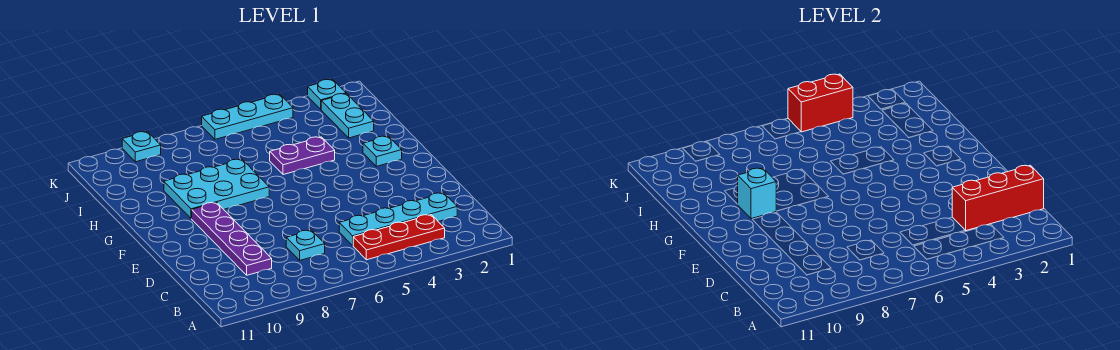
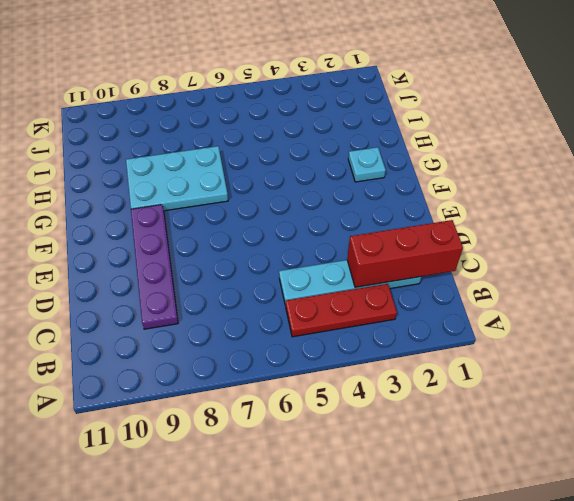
none -> cyan plate C7 level 1
none -> purple plate H4:H5 level 1
none -> cyan plate I2:J2 level 1

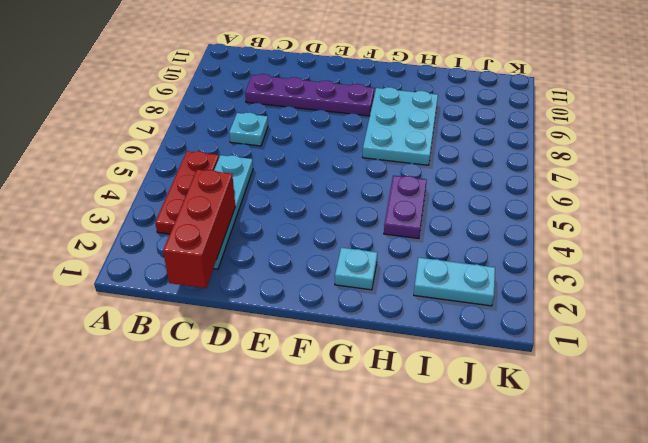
none -> cyan plate K2 level 1
none -> cyan plate K4:K6 level 1
none -> cyan plate K9 level 1

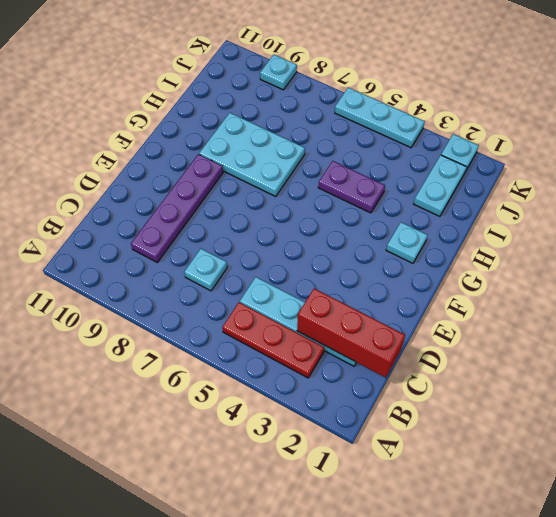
none -> cyan brick G9 level 2
none -> red brick K4:K5 level 2

